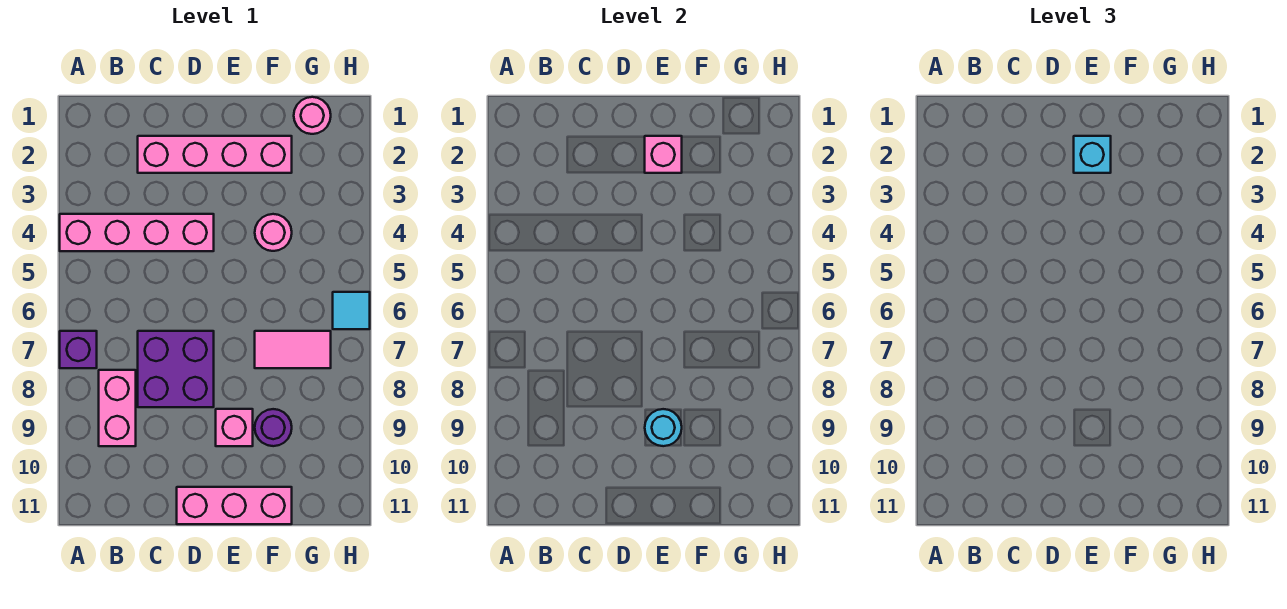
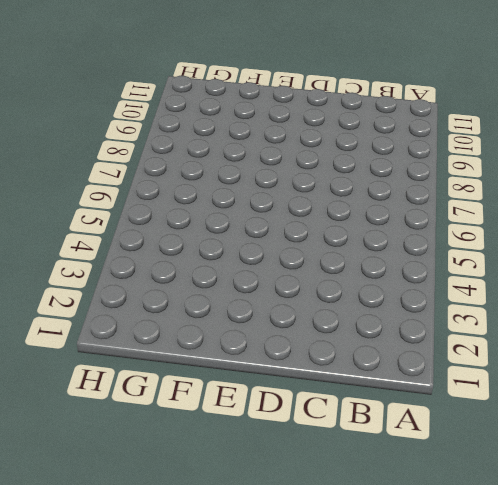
none -> pink brick A4:D4 level 1
none -> purple brick A7 level 1
none -> pink brick B8:B9 level 1

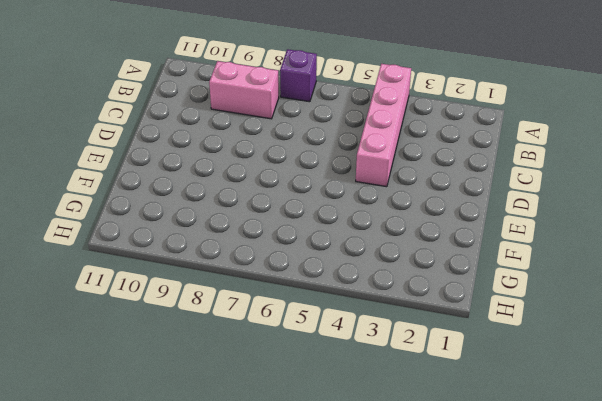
none -> pink brick C2:F2 level 1
none -> purple brick C7:D8 level 1
none -> pink brick D11:F11 level 1

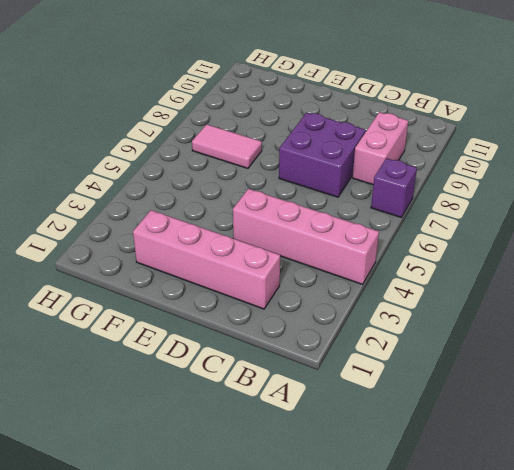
none -> pink brick D11:F11 level 1
none -> pink brick E9 level 1
none -> pink round brick F4 level 1

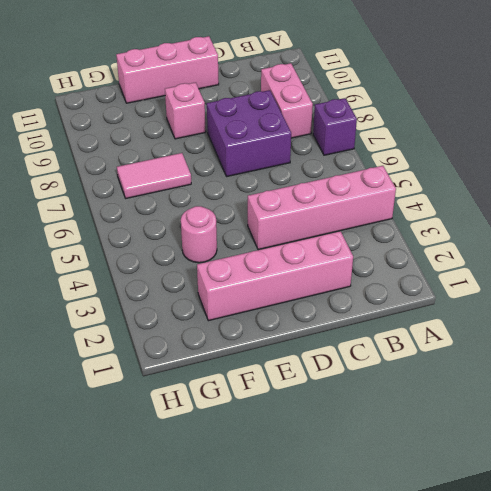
none -> purple round brick F9 level 1
none -> pink round brick G1 level 1
none -> cyan tile H6 level 1

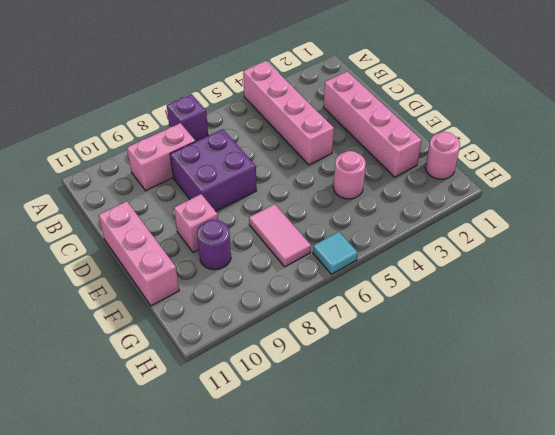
none -> pink brick E2 level 2
none -> cyan round brick E9 level 2
none -> cyan brick E2 level 3

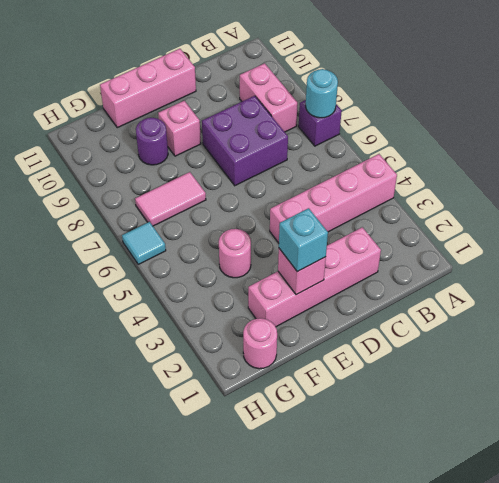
cyan round brick A7 level 2 -> cyan round brick E9 level 2

